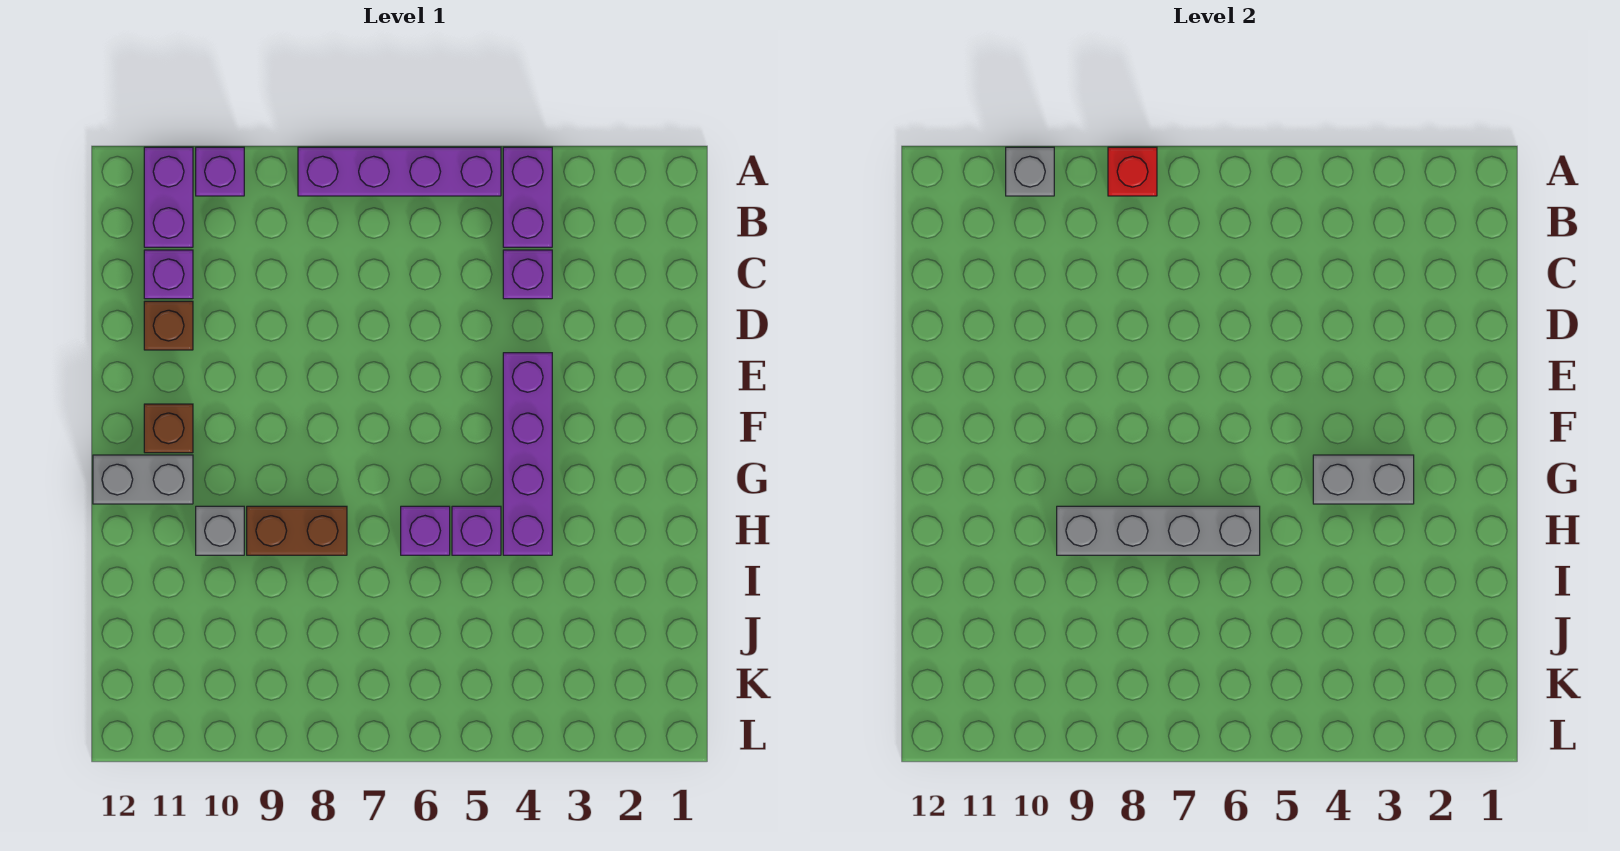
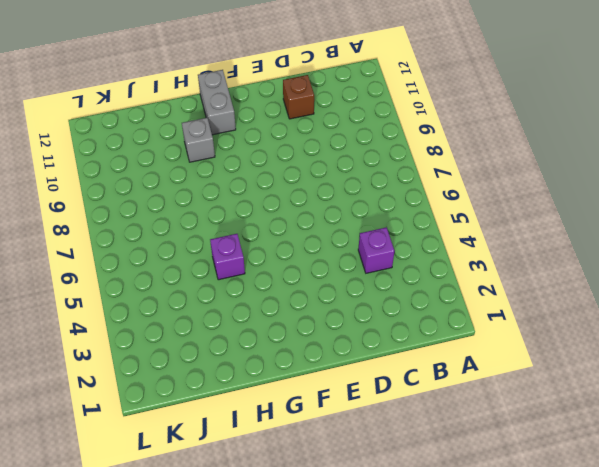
none -> purple brick A4:B4 level 1
none -> purple brick A5:A8 level 1
none -> purple brick A10 level 1

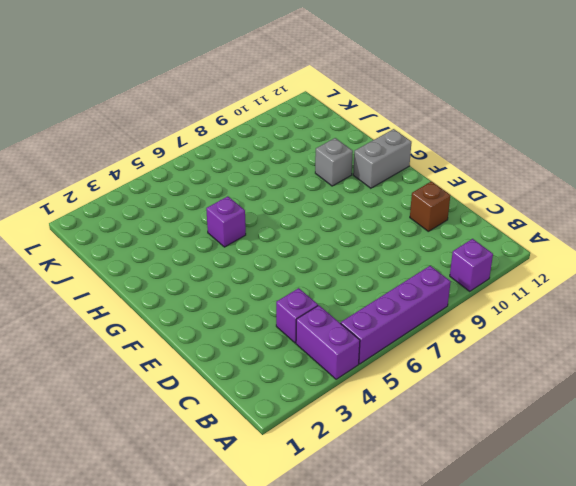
none -> purple brick A11:B11 level 1
none -> purple brick C11 level 1
none -> purple brick E4:H4 level 1

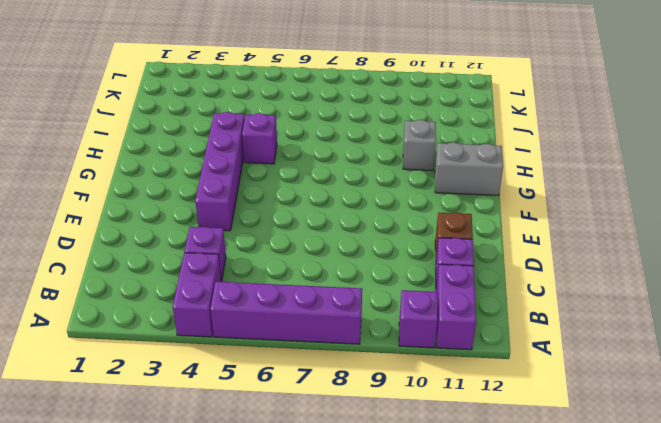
none -> brown brick F11 level 1
none -> purple brick H6 level 1
none -> brown brick H8:H9 level 1

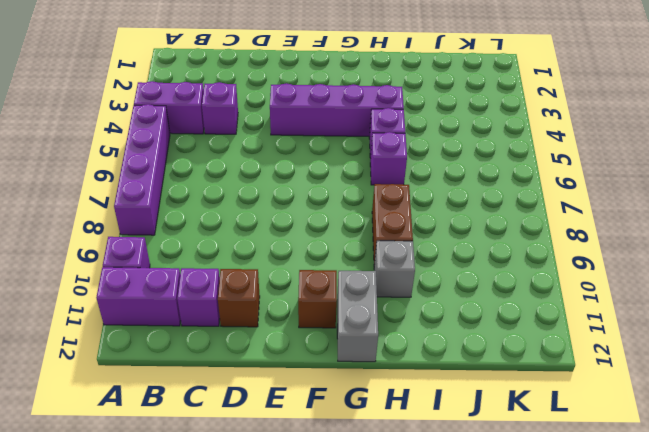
none -> red brick A8 level 2
none -> grey brick A10 level 2
none -> grey brick G3:G4 level 2

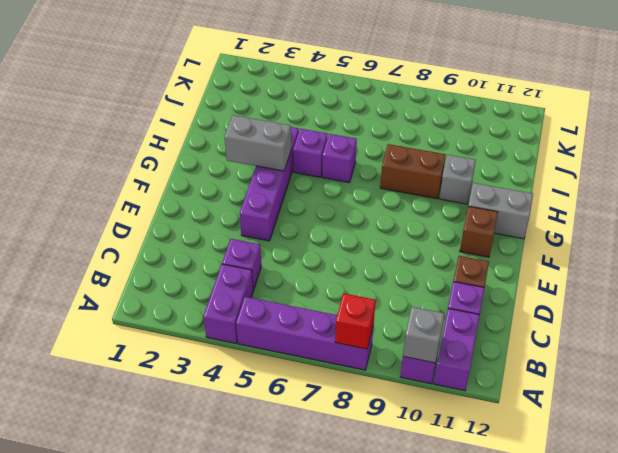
none -> grey brick H6:H9 level 2

